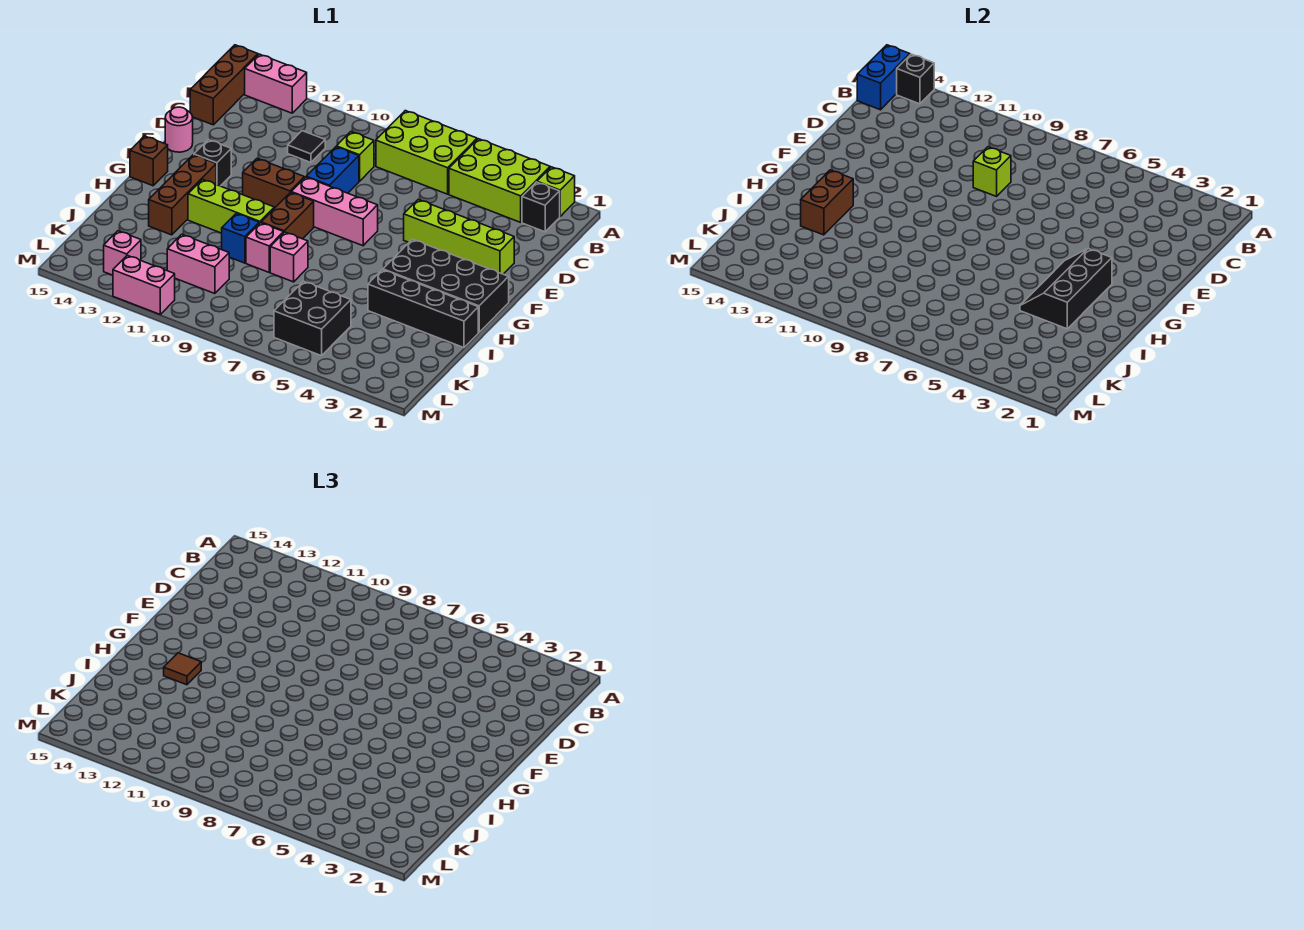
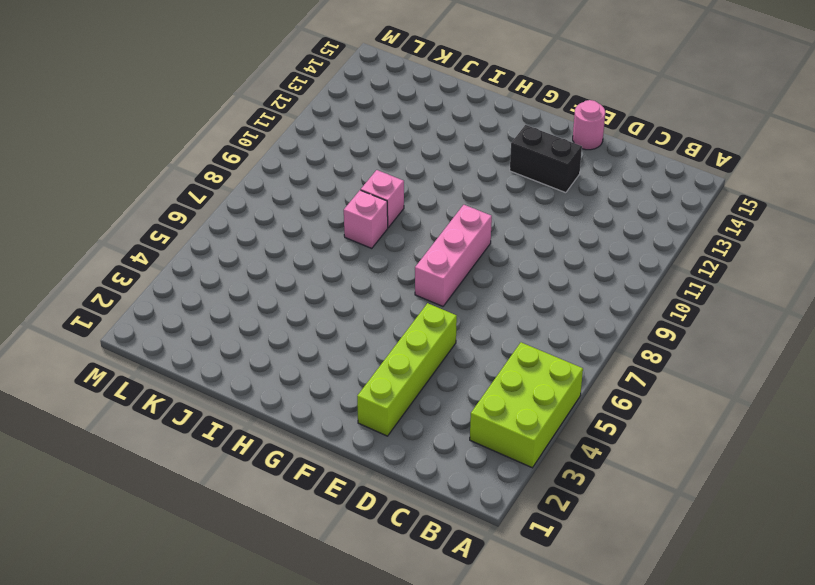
black brick E13:F13 level 1 -> black brick F13 level 1
none -> lime brick A2 level 1
none -> lime brick A6:B8 level 1
none -> pink brick A13:A14 level 1
none -> brown brick A15:C15 level 1

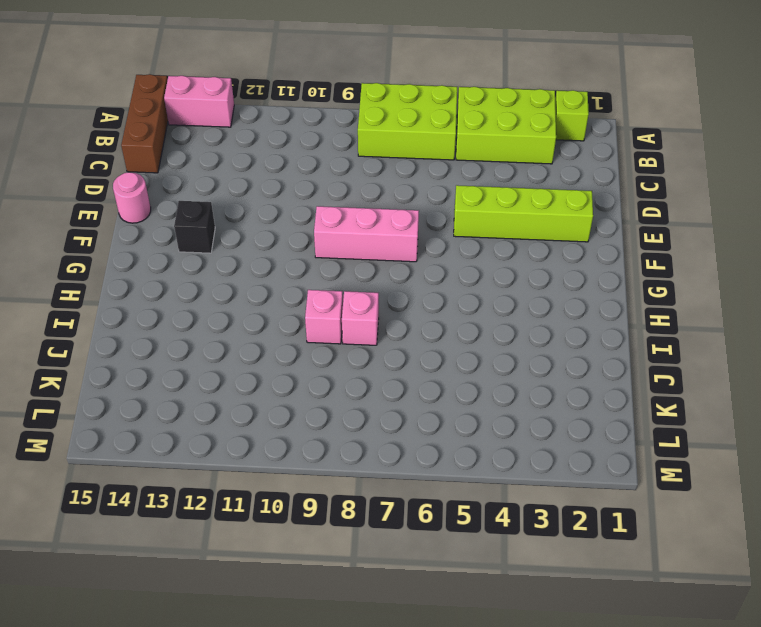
none -> black brick B2 level 1
none -> lime brick C9 level 1
none -> black tile C11 level 1
none -> blue brick D9:E9 level 1

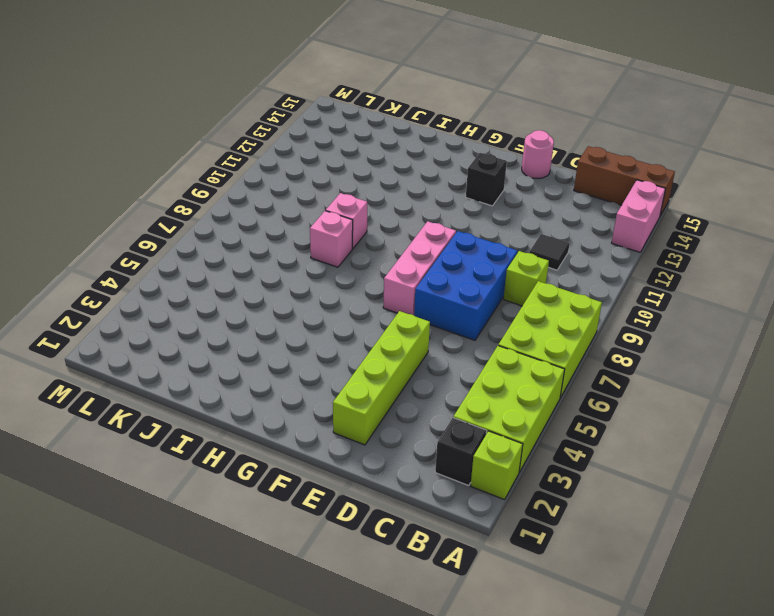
blue brick D7:E9 level 1 -> blue brick D9:E9 level 1
none -> brown brick F10:F11 level 1
none -> black brick G1:H4 level 1
none -> brown brick G9:H9 level 1
none -> brown brick G13:I13 level 1

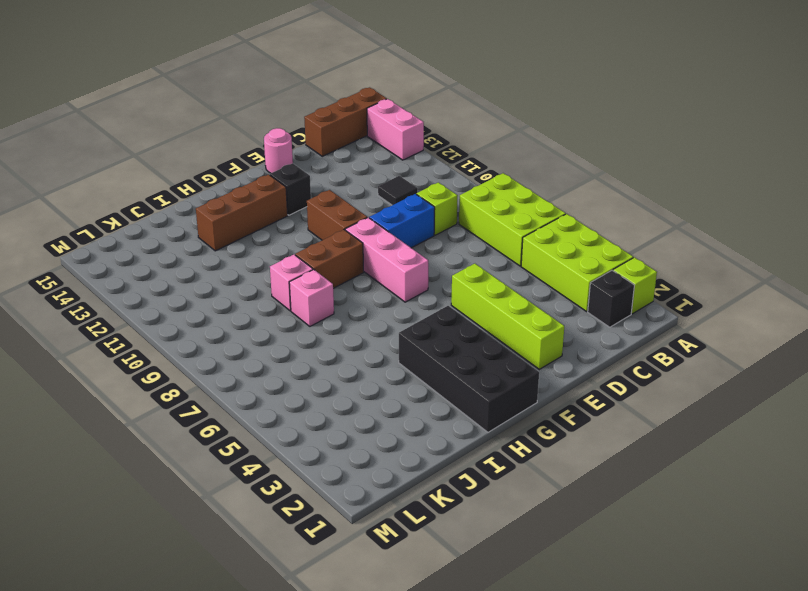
none -> brown brick G15 level 1
none -> lime brick H10:H12 level 1
none -> black brick I1:I4 level 1
none -> blue brick I10 level 1

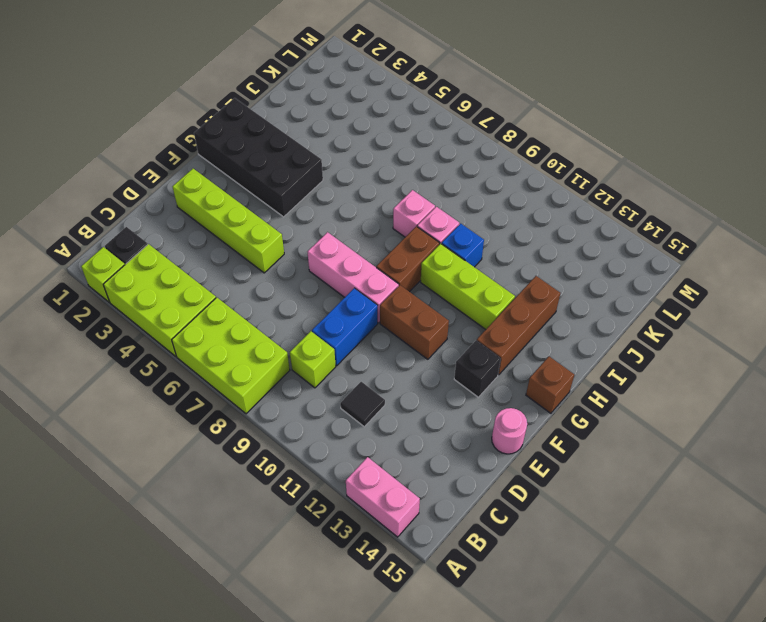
none -> brown brick A15:C15 level 1
none -> black brick I1:I4 level 1
none -> black brick K5:L6 level 1
none -> pink brick K10:K11 level 1

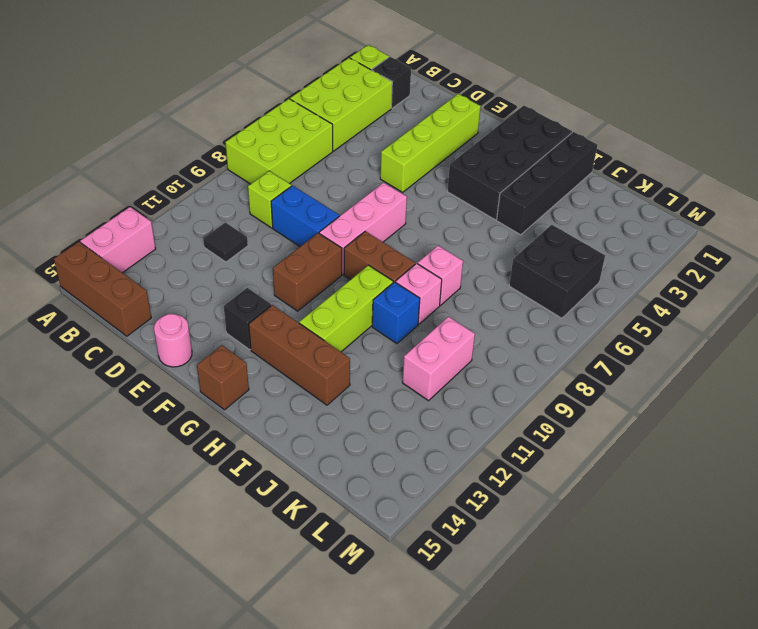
none -> pink brick L13 level 1
none -> pink brick M11:M12 level 1
none -> black brick A14 level 2
none -> blue brick A15:B15 level 2

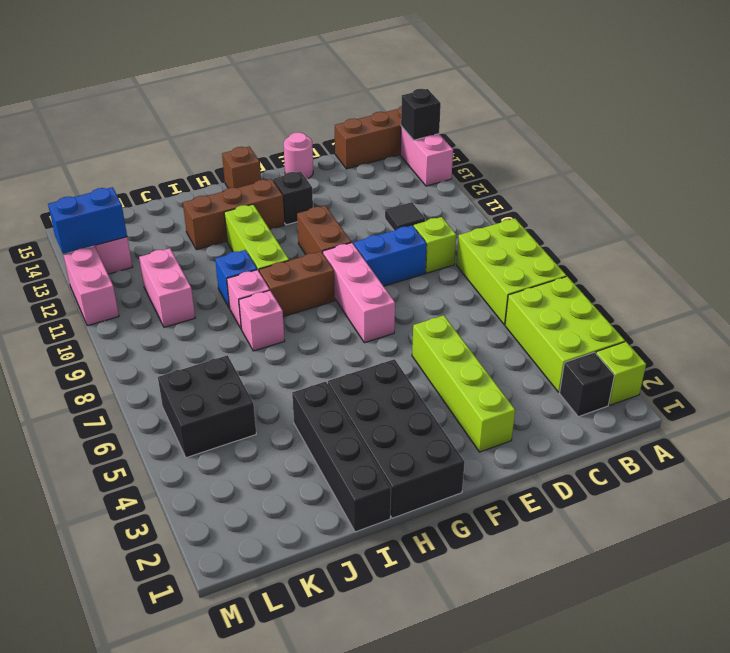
blue brick L13:M13 level 2 -> blue brick A15:B15 level 2
none -> lime brick D9 level 2
none -> black slope G3:I4 level 2 top 3
none -> brown brick H13:I13 level 2
none -> brown tile H13 level 3

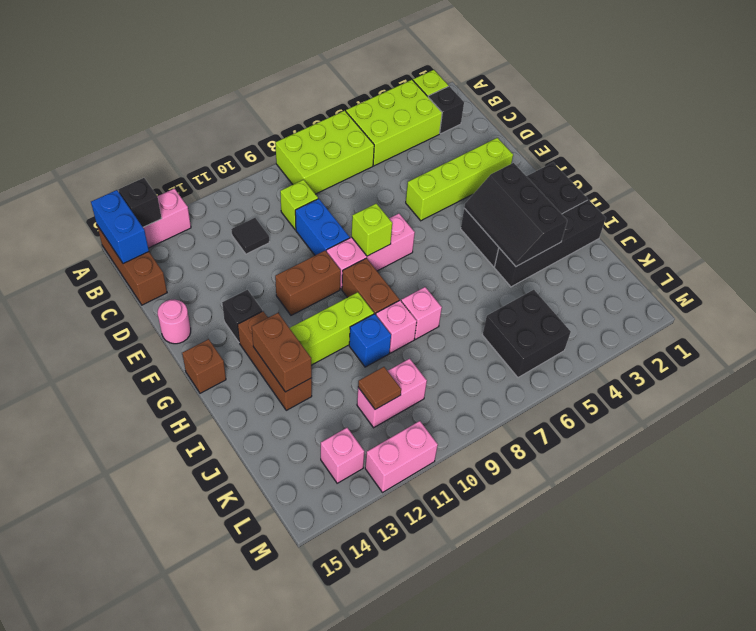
lime brick F8 level 2 -> lime brick D9 level 2
brown tile K11 level 2 -> brown tile H13 level 3

